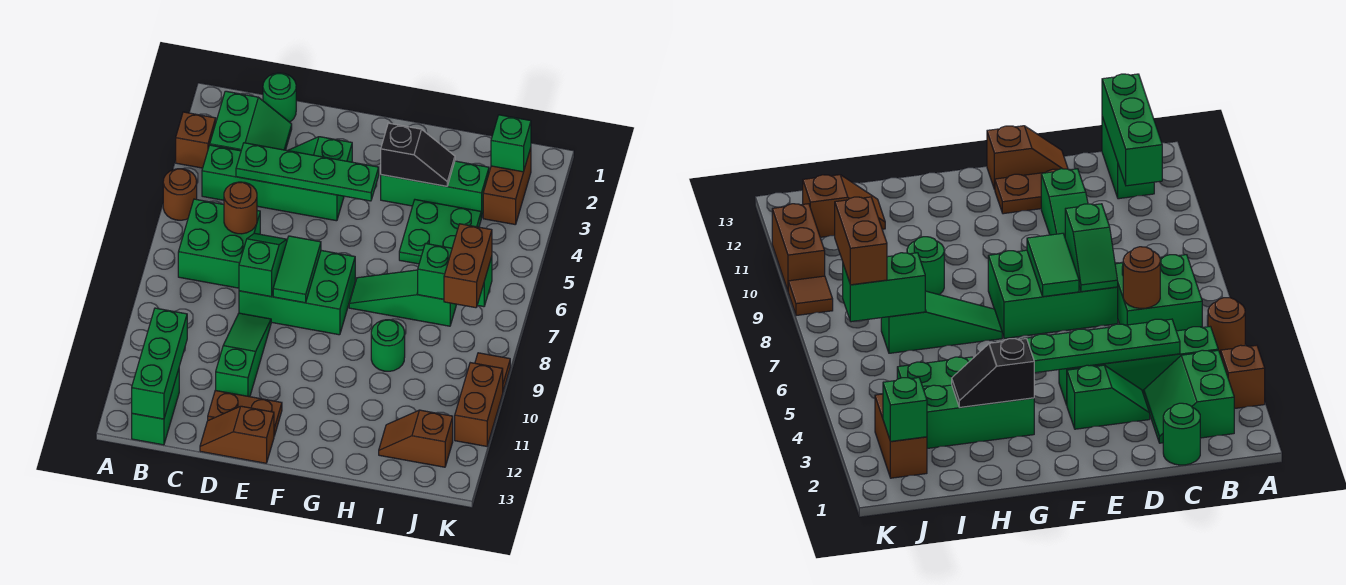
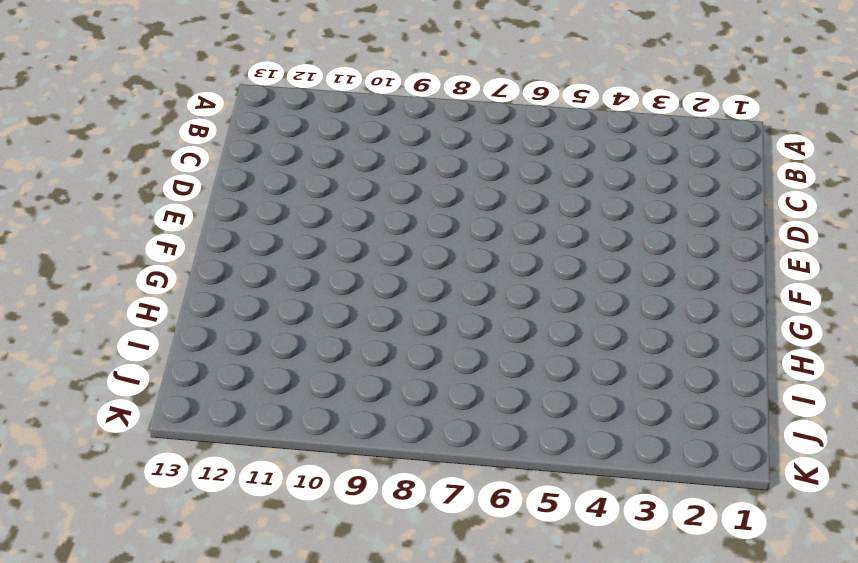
none -> brown brick A3 level 1
none -> brown round brick A5 level 1
none -> green slope B2:C3 level 1 top B

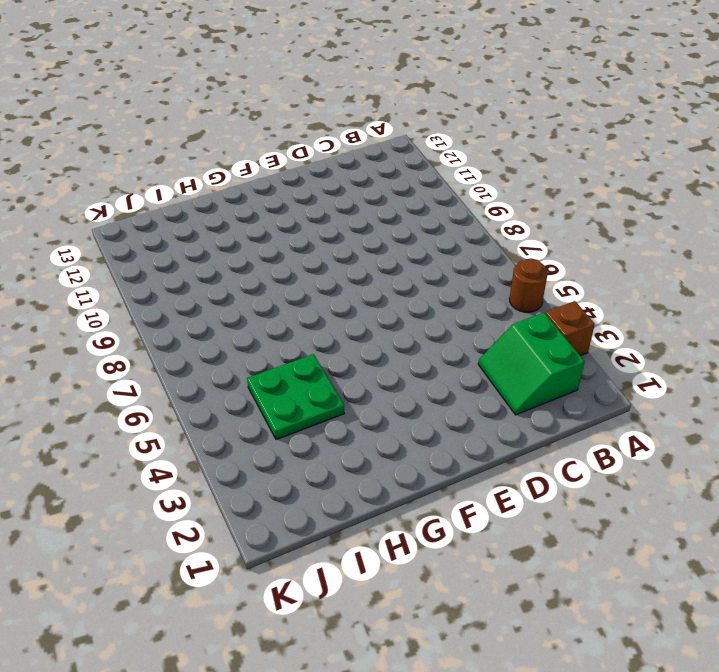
none -> green brick B4:E4 level 1
none -> green brick B6:C7 level 1
none -> green brick B12:B13 level 1

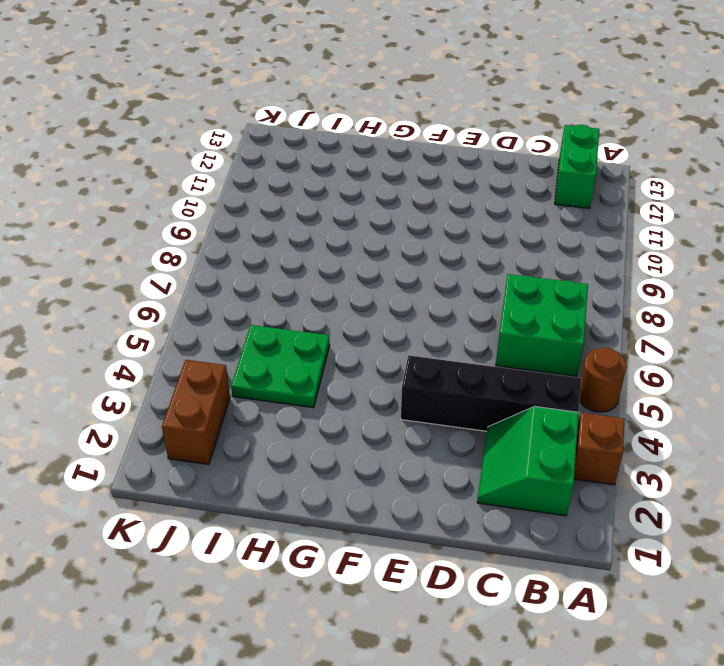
black brick B4:E4 level 1 -> green brick B4:E4 level 1
none -> green round brick C1 level 1
none -> green slope D3:E3 level 1 top E
none -> green brick D7:F8 level 1

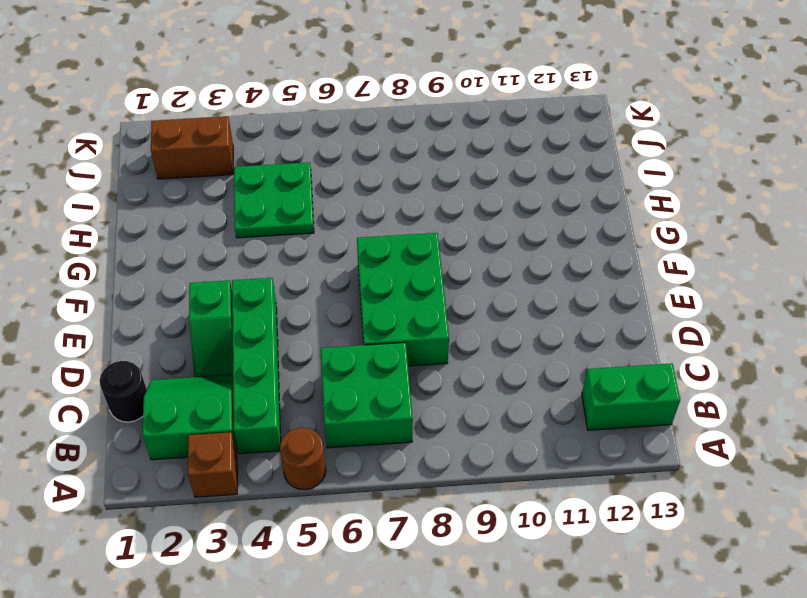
black round brick C1 level 1 -> green round brick C1 level 1
none -> green slope D9:D11 level 1 top 11
none -> brown plate D12:E12 level 1
none -> brown slope D13:E13 level 1 top E

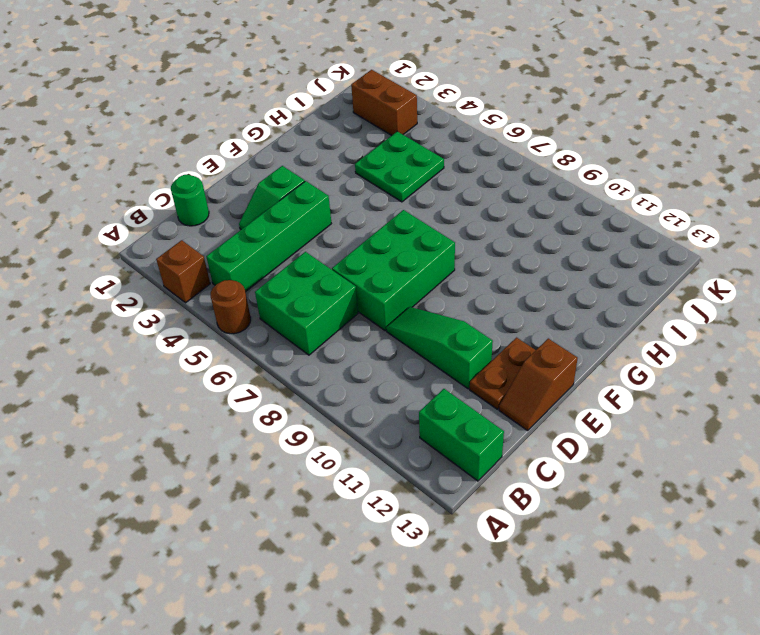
none -> green slope B2:C3 level 1 top B
none -> green brick G3:I3 level 1
none -> green slope G7:I7 level 1 top I

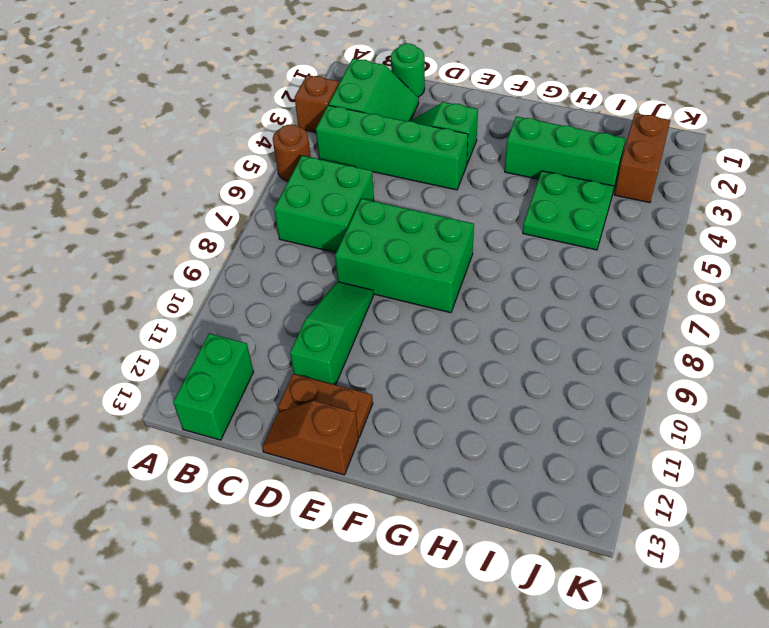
none -> green slope G7:I7 level 1 top I
none -> green round brick H9 level 1
none -> brown slope I12:J12 level 1 top J

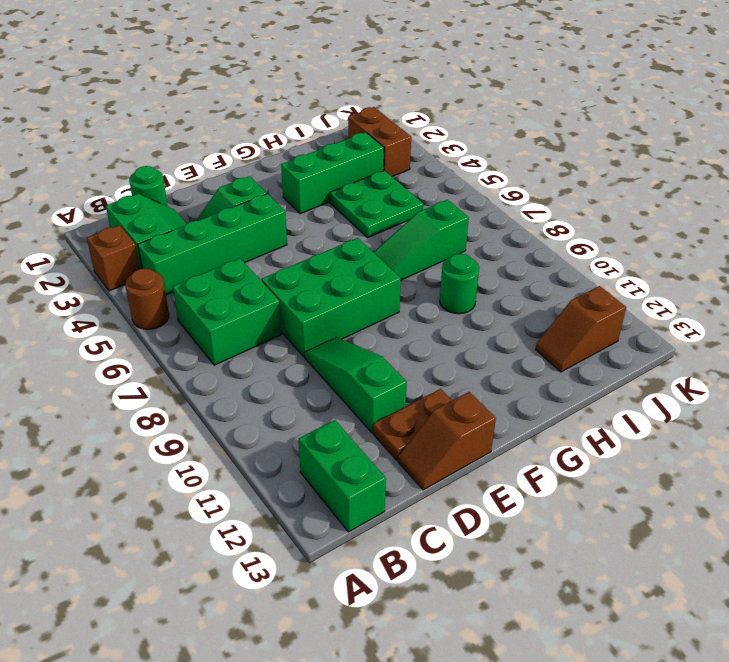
none -> brown tile K9 level 1
none -> brown brick K10:K11 level 1
none -> green brick B11:B13 level 2

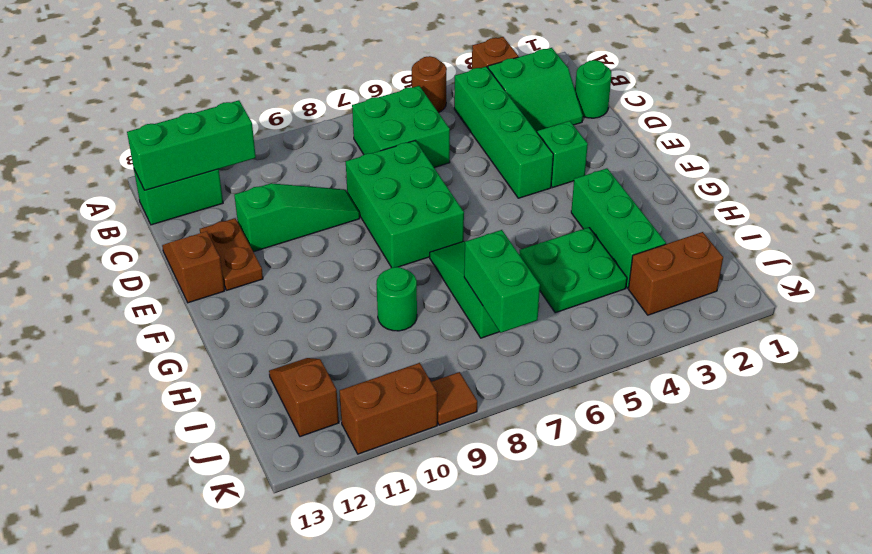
none -> green plate C4:F4 level 2
none -> brown round brick C6 level 2
none -> green slope D7:D8 level 2 top 8

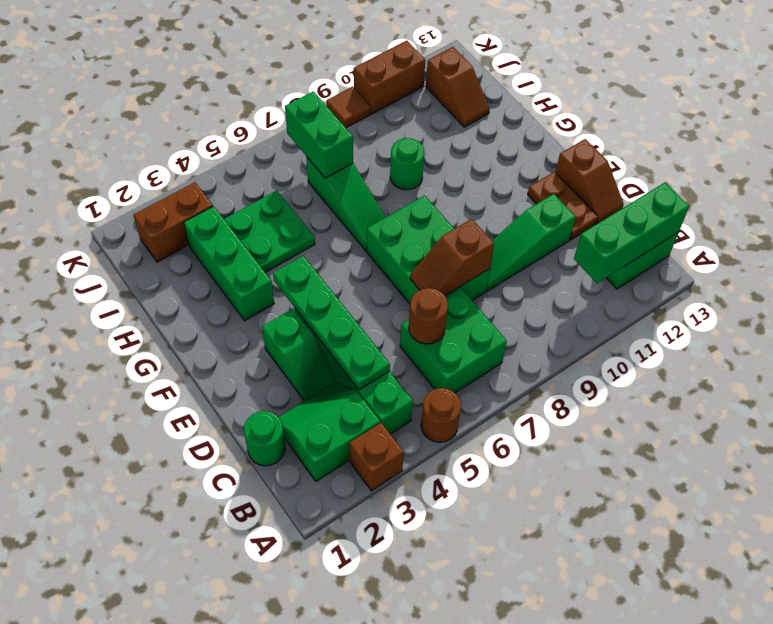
brown slope D7:D8 level 2 top 8 -> green slope D7:D8 level 2 top 8
none -> green tile E7:E8 level 2
none -> black slope G3:H3 level 2 top G
none -> green brick J2 level 2

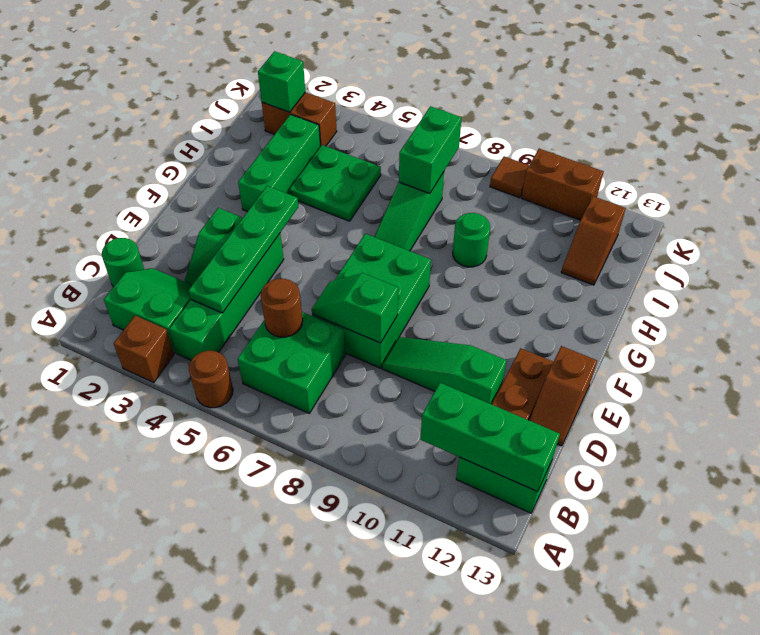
none -> green tile E7:E8 level 2
none -> black slope G3:H3 level 2 top G
none -> brown brick J7:J8 level 3

